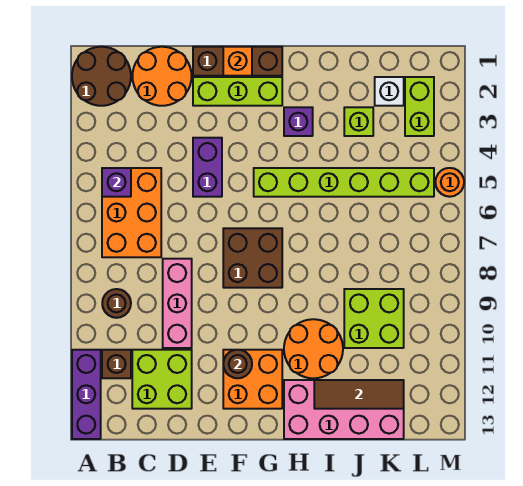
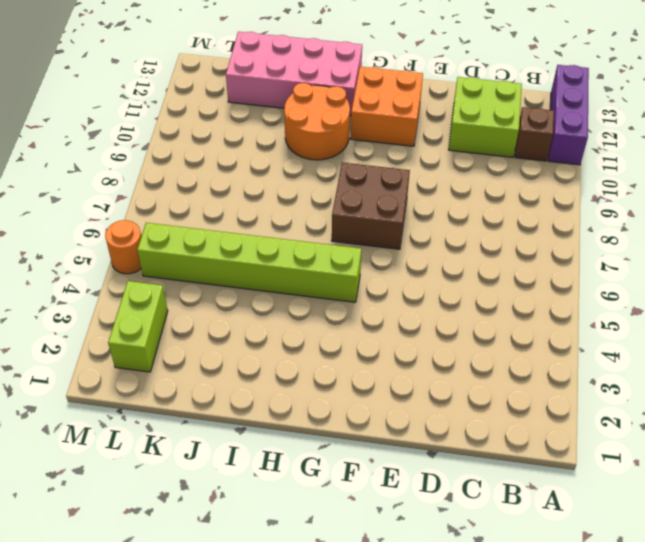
none -> brown round brick A1:B2 level 1
none -> orange brick B5:C7 level 1
none -> brown round brick B9 level 1

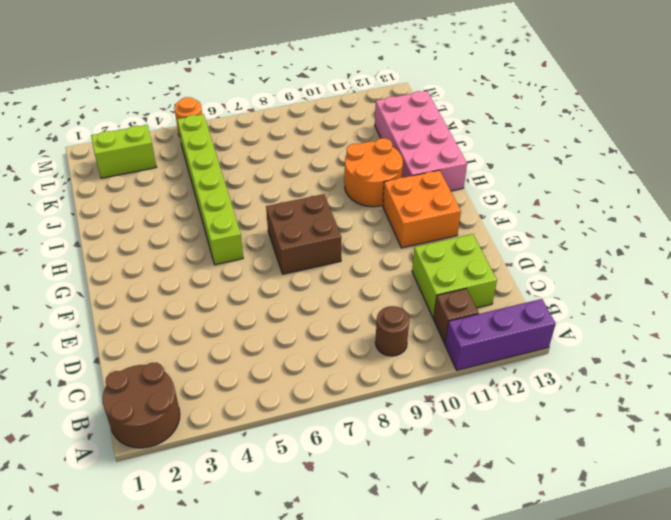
none -> orange brick B5:C7 level 1
none -> orange round brick C1:D2 level 1
none -> pink brick D8:D10 level 1

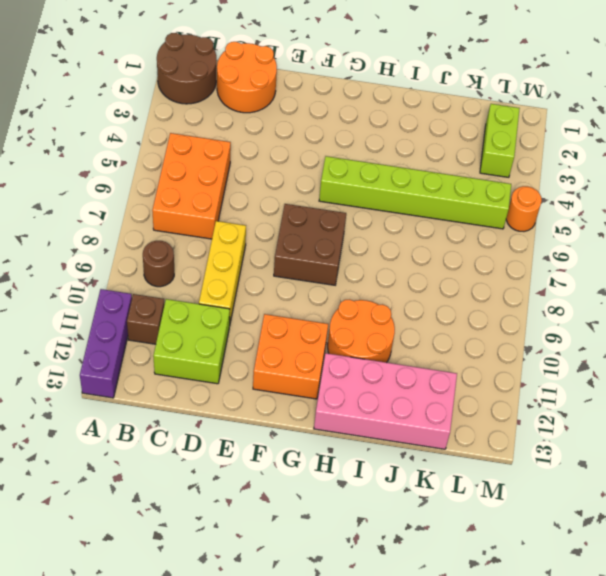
yellow brick D8:D10 level 1 -> pink brick D8:D10 level 1
none -> brown brick E1:G1 level 1
none -> lime brick E2:G2 level 1
none -> purple brick E4:E5 level 1

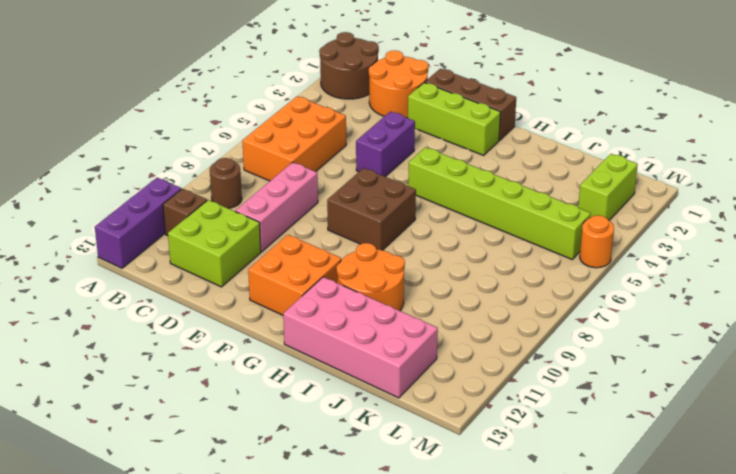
none -> purple brick H3 level 1
none -> lime brick J3 level 1
none -> lime brick J9:K10 level 1

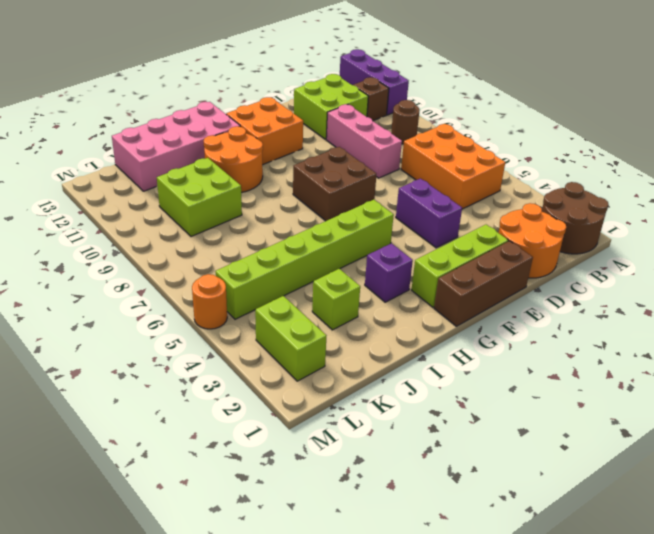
none -> white brick K2 level 1
none -> purple brick B5 level 2
none -> orange brick F1 level 2

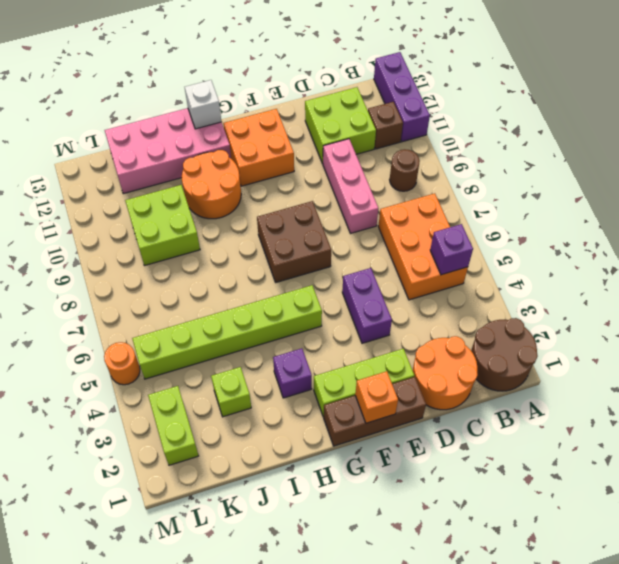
white brick H13 level 2 -> white brick K2 level 1
none -> brown round brick F11 level 2
none -> brown tile I12:K12 level 2

